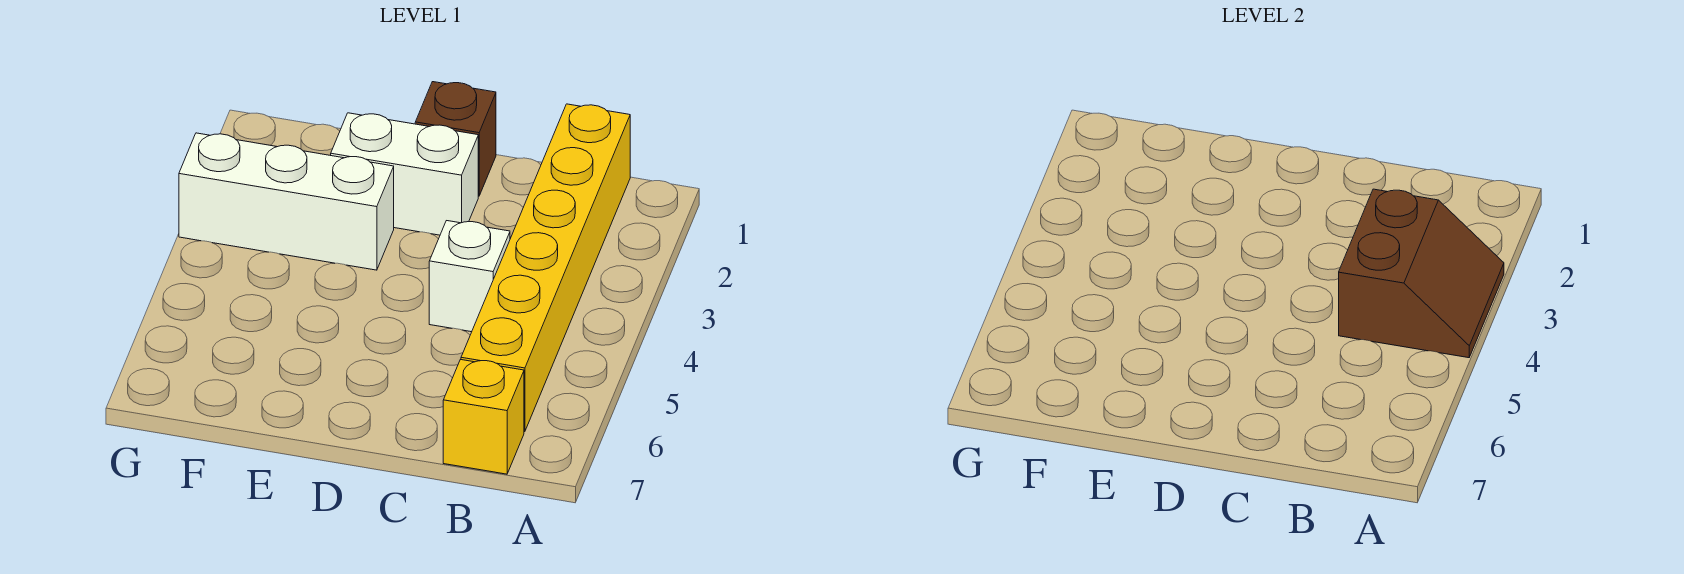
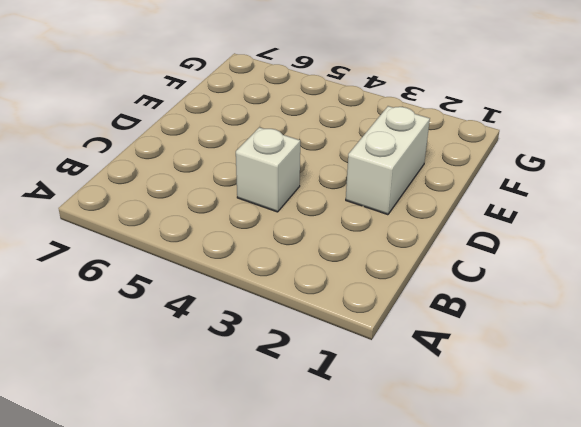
none -> yellow brick B1:B6 level 1
none -> yellow brick B7 level 1

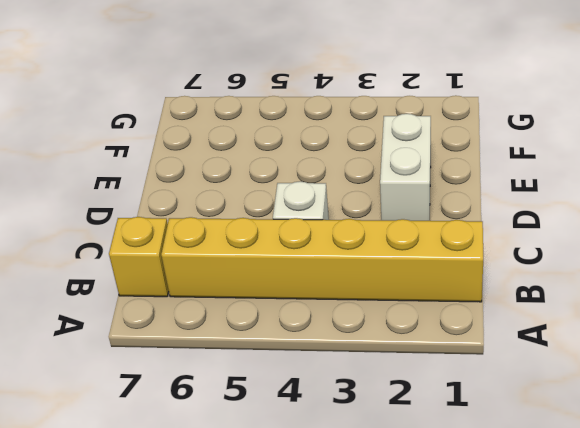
none -> brown brick D1 level 1
none -> white brick E3:G3 level 1

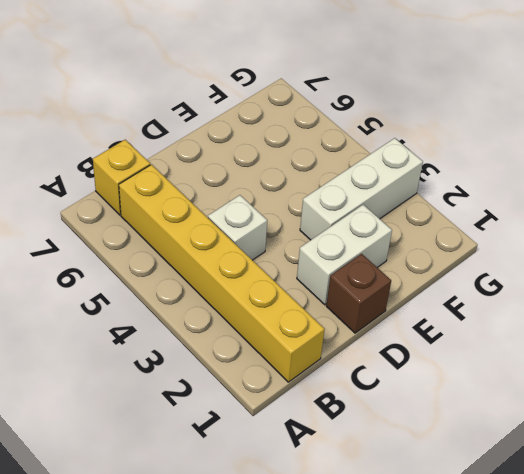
none -> brown slope A3:B4 level 2 top B

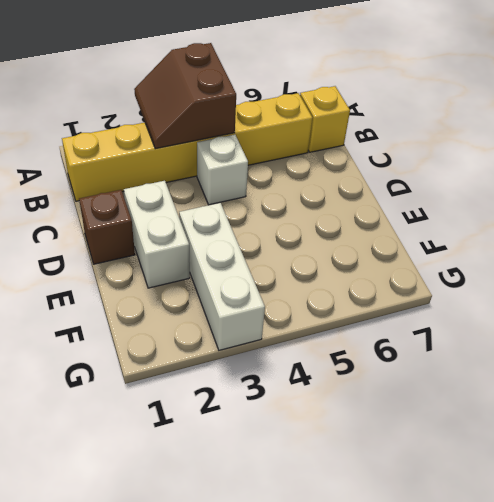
brown slope A3:B4 level 2 top 4 -> brown slope A3:B4 level 2 top B

